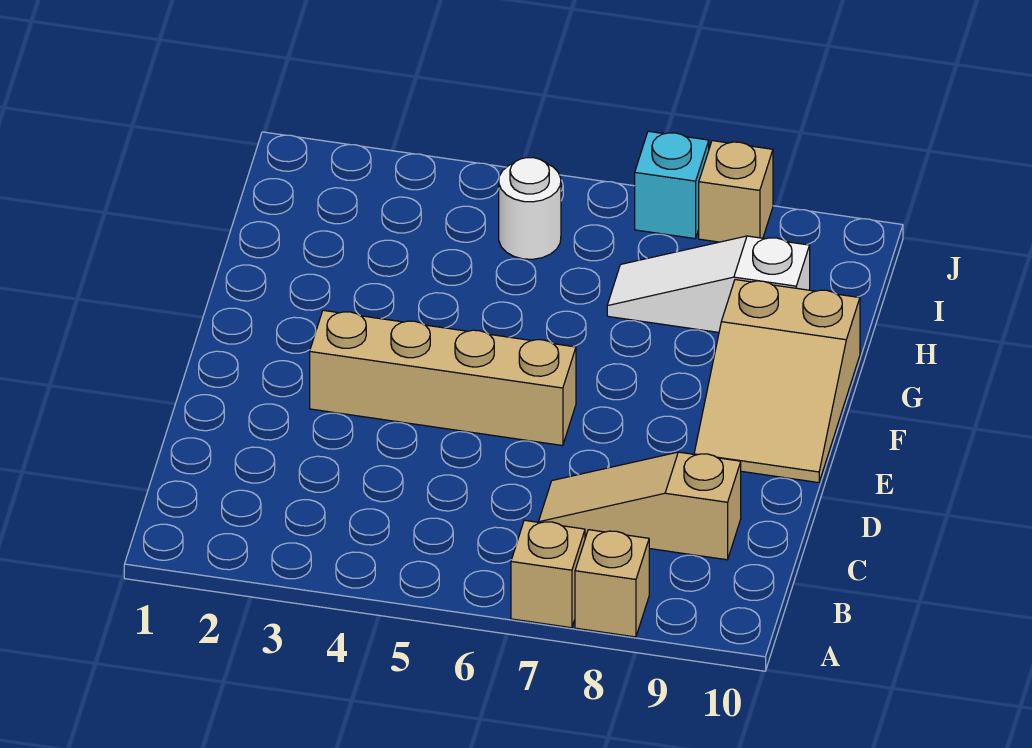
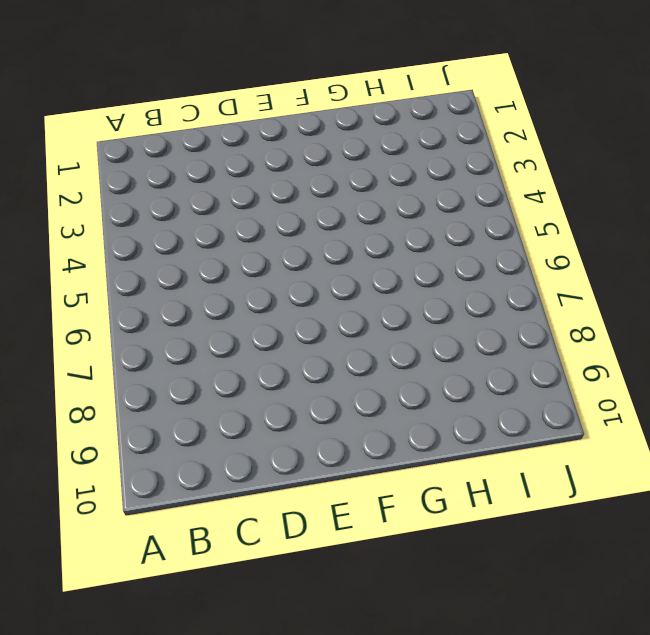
none -> tan brick A7 level 1
none -> tan brick A8 level 1

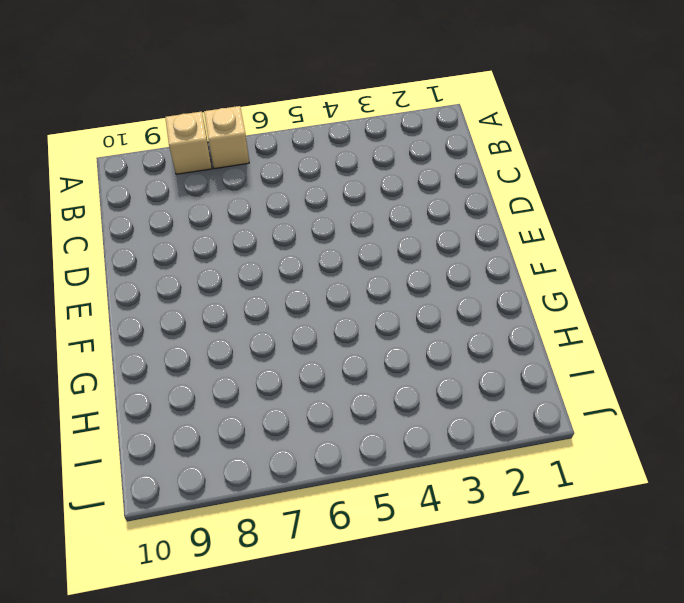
none -> tan slope C7:C9 level 1 top 9
none -> tan brick E3:E6 level 1

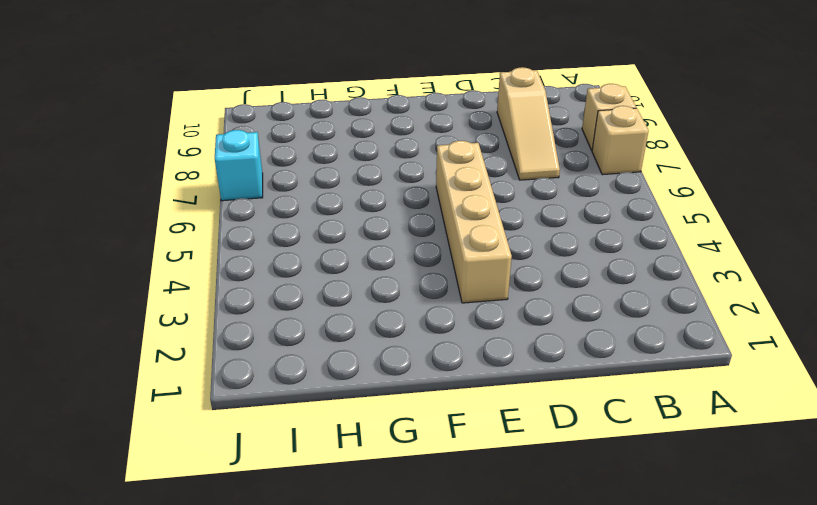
none -> tan slope E9:G10 level 1 top G
none -> white slope H7:H9 level 1 top 9

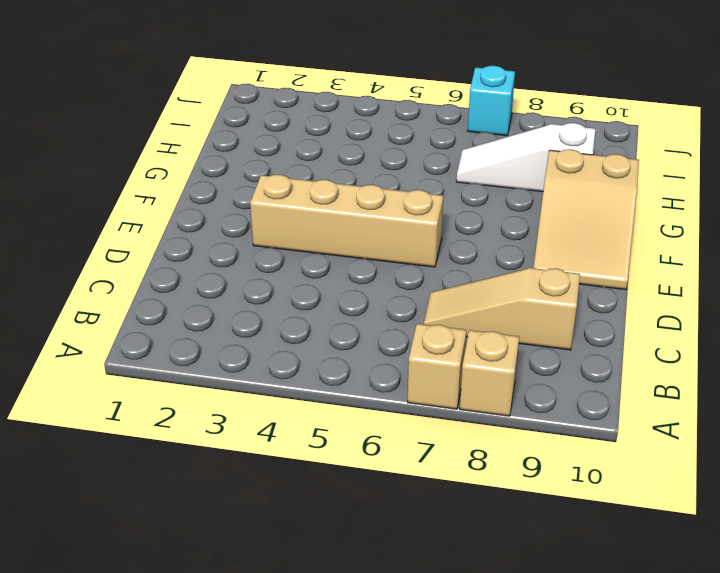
none -> white round brick I5 level 1
none -> tan brick J8 level 1

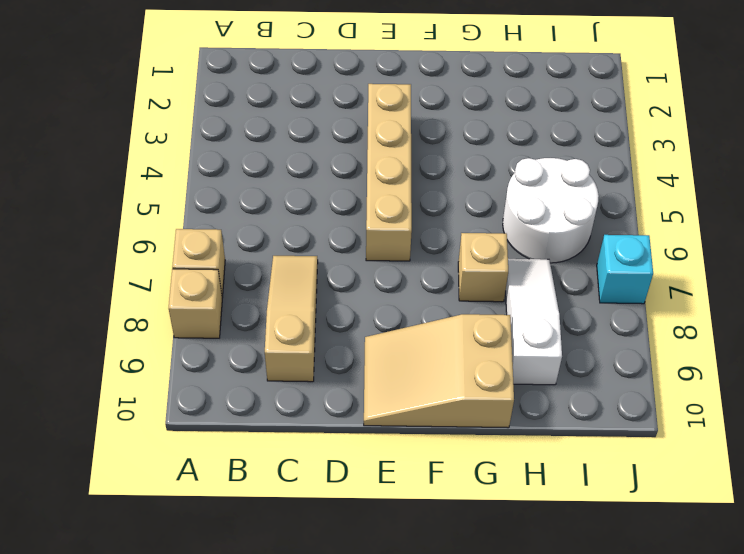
tan brick G7 level 1 -> tan brick J8 level 1
white round brick H5:I6 level 1 -> white round brick I5 level 1

